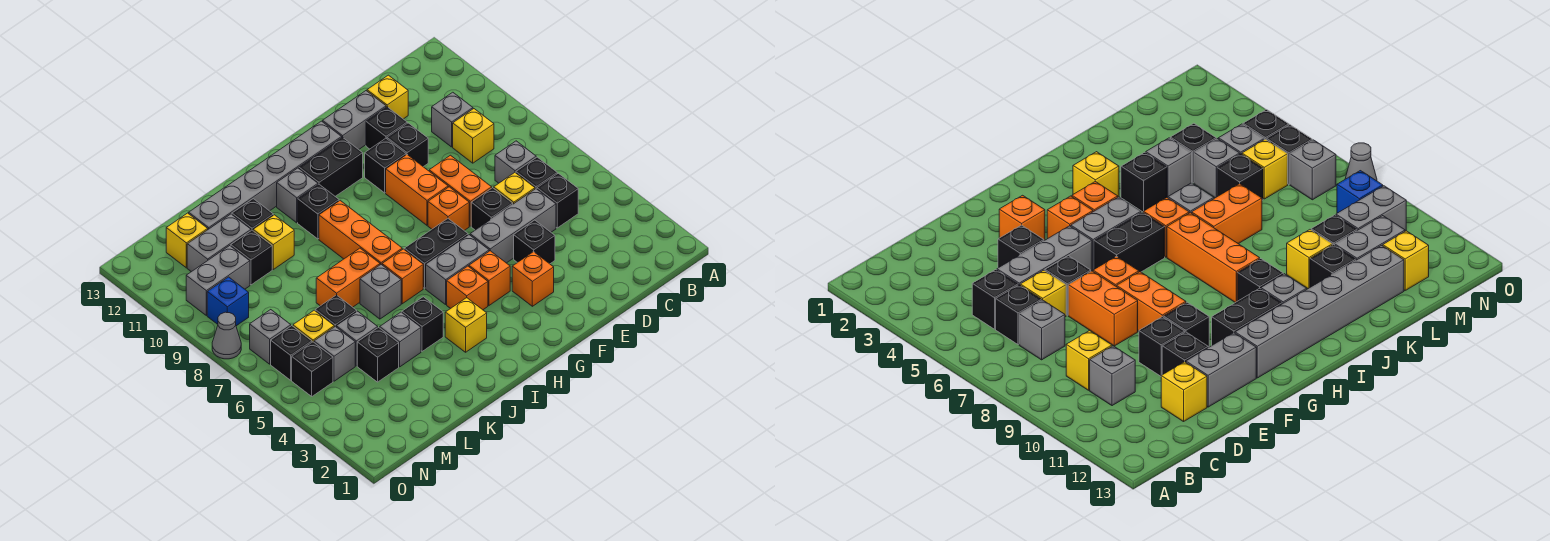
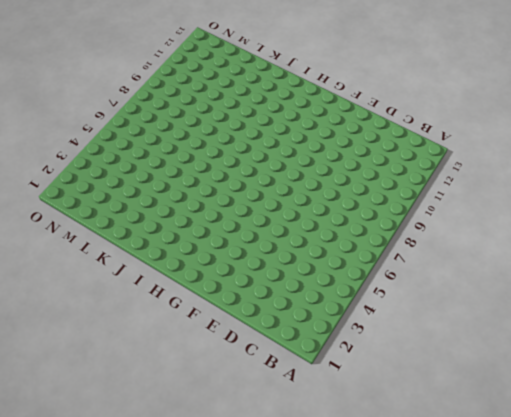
none -> black brick C5 level 1
none -> black brick C6 level 1
none -> grey brick C7 level 1
none -> yellow brick C9 level 1

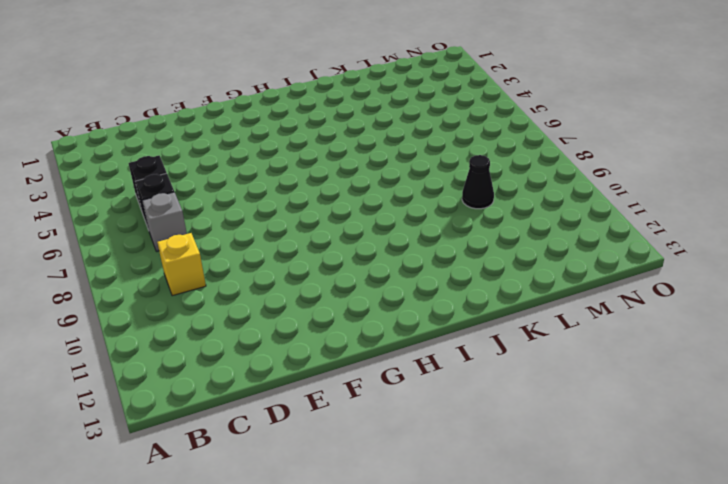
black cone L9 level 1 -> none
none -> grey brick C10 level 1
none -> grey brick D5:F5 level 1
none -> yellow brick D6 level 1
none -> yellow brick D12 level 1

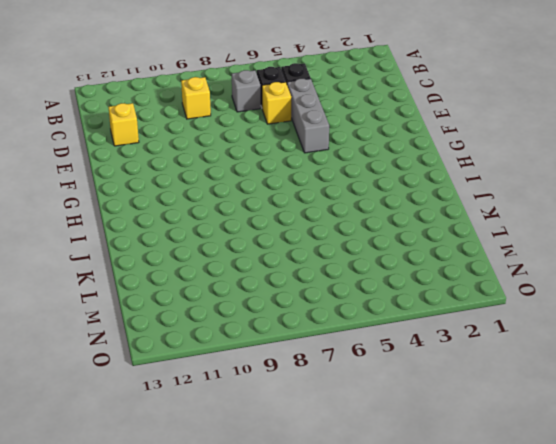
none -> grey brick C10 level 1
none -> black brick E4 level 1
none -> black brick E6 level 1
none -> orange brick E7:E8 level 1

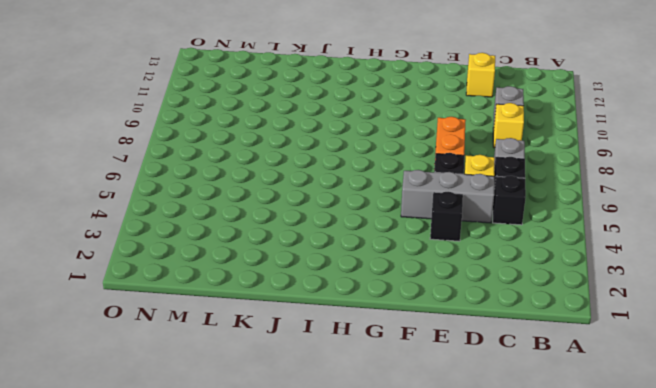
none -> black brick E10 level 1
none -> black brick E11 level 1
none -> grey brick E12:F12 level 1
none -> orange brick F3 level 1

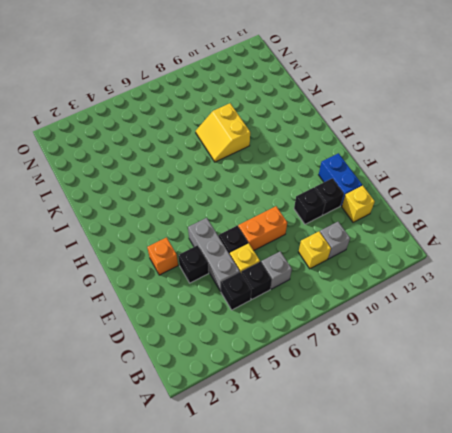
blue brick E12:F12 level 1 -> grey brick E12:F12 level 1
yellow slope J8:K9 level 1 top 9 -> none
none -> orange brick F7 level 1
none -> orange brick F8:F9 level 1
none -> black brick F10 level 1
none -> orange brick G4 level 1

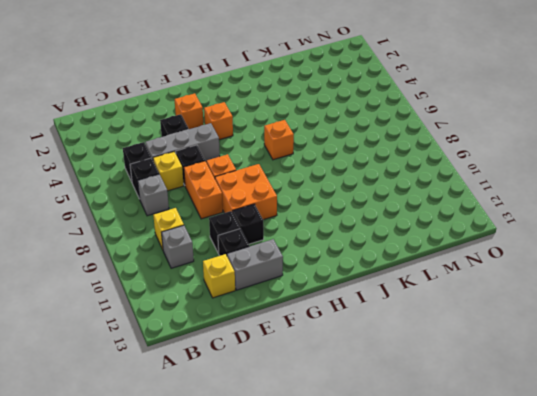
orange brick F8:G9 level 1 -> orange brick F8:F9 level 1
none -> grey brick G5:H5 level 1
none -> black brick G6:H6 level 1
none -> black brick G11:H11 level 1
none -> grey brick G12:L12 level 1

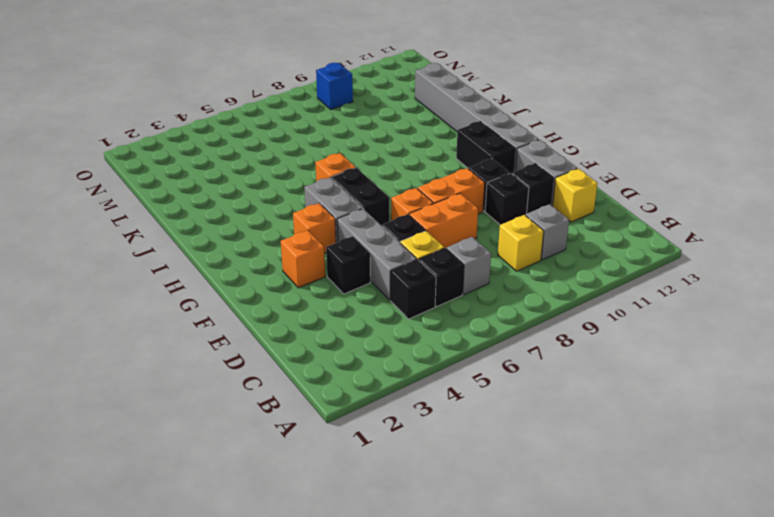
none -> orange brick H4 level 1
none -> yellow brick I3 level 1
none -> orange brick I7:I9 level 1
none -> black brick I10 level 1

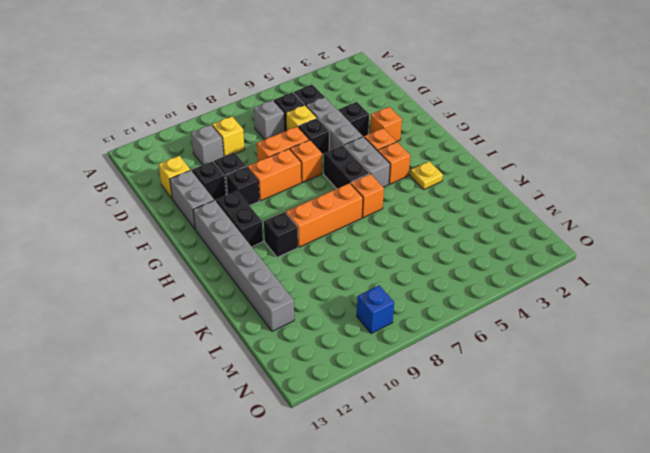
yellow plate I3 level 1 -> yellow brick I3 level 1
none -> grey brick I11 level 1
none -> black brick J4 level 1
none -> grey brick J6 level 1
none -> orange brick J7:K7 level 1

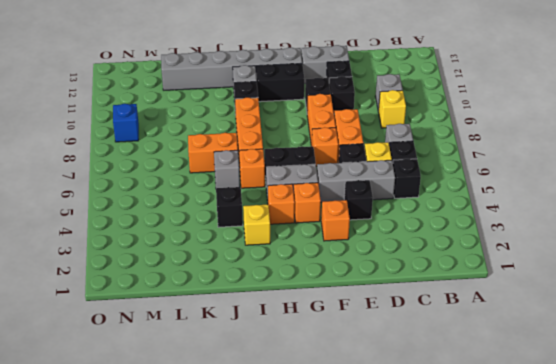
none -> yellow brick D12 level 1
none -> grey brick K4 level 1
none -> yellow brick K10 level 1
none -> black brick K11 level 1

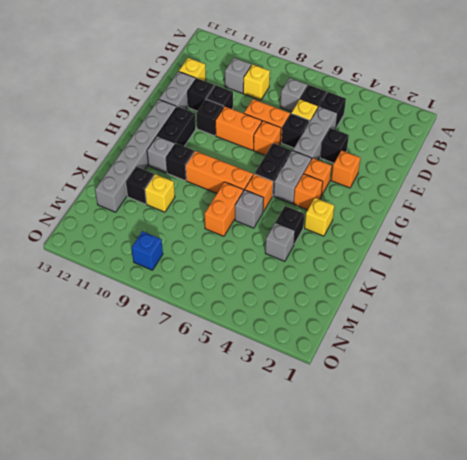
none -> black brick L4 level 1
none -> grey brick L5 level 1
none -> black brick L6 level 1
none -> black brick L10 level 1

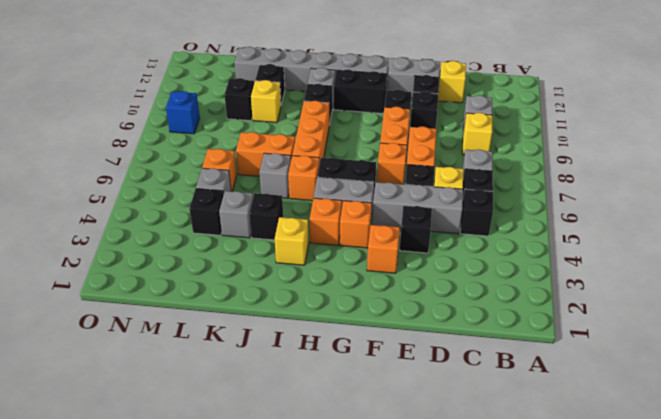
orange brick L6 level 1 -> black brick L6 level 1
none -> grey brick L11:M11 level 1
none -> grey brick M5 level 1
none -> yellow brick M6 level 1
none -> grey brick M10:N10 level 1

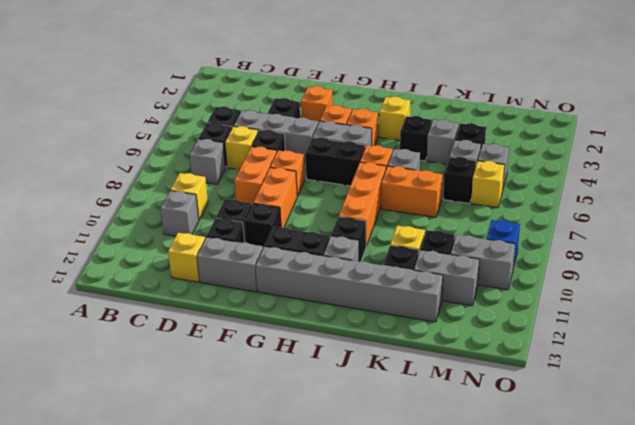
none -> yellow brick M12 level 1
none -> black brick N5 level 1
none -> black brick N6 level 1
none -> grey brick N7 level 1

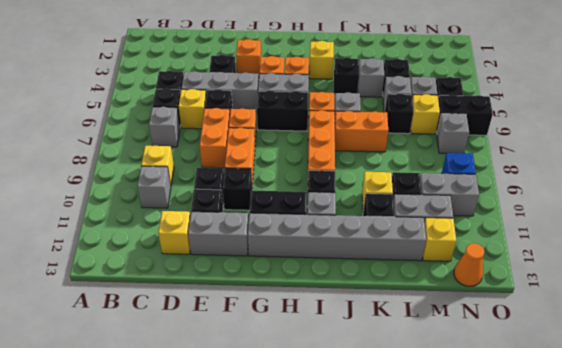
black brick N6:O6 level 1 -> black brick N6 level 1
orange cone N13 level 1 -> none
none -> grey cone O8 level 1

